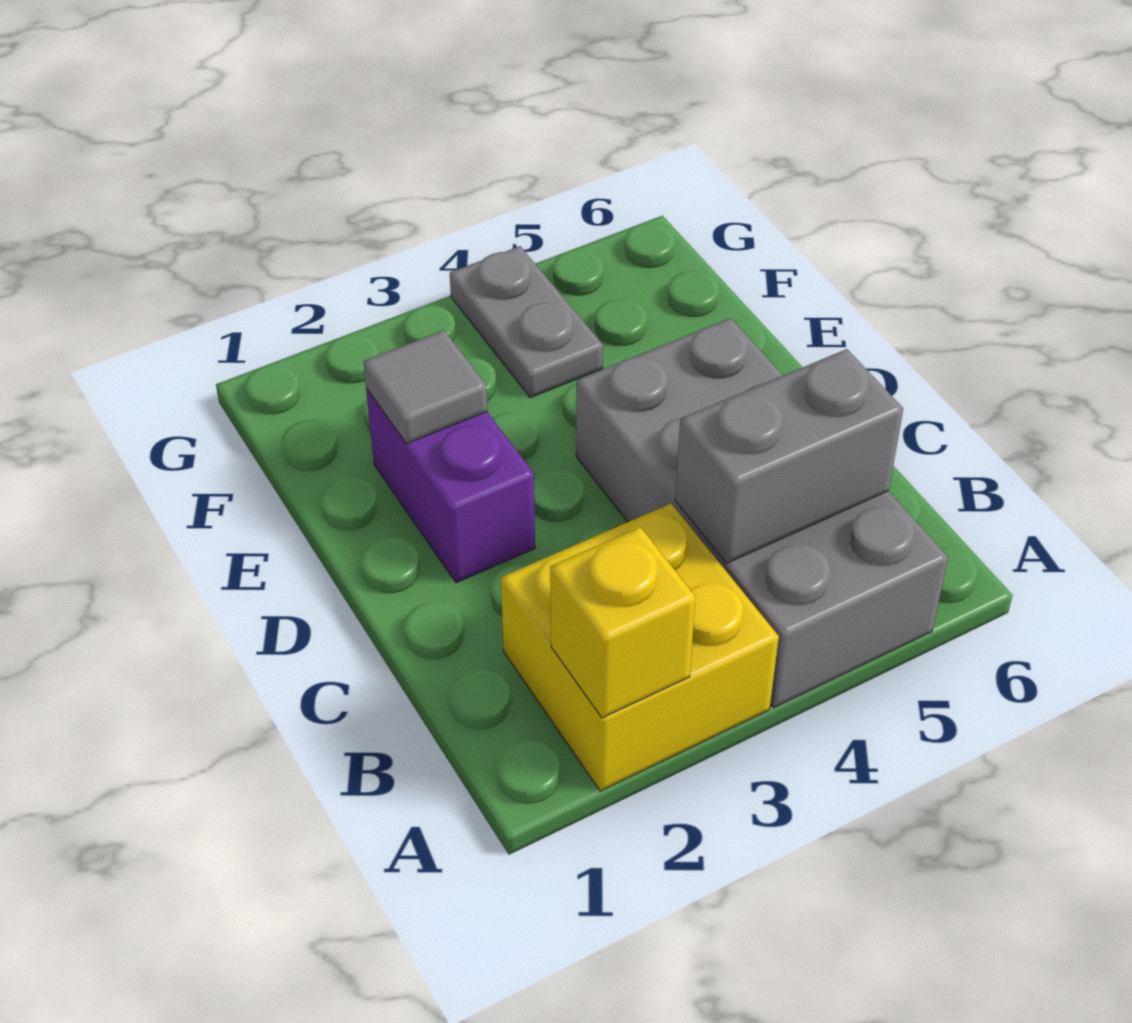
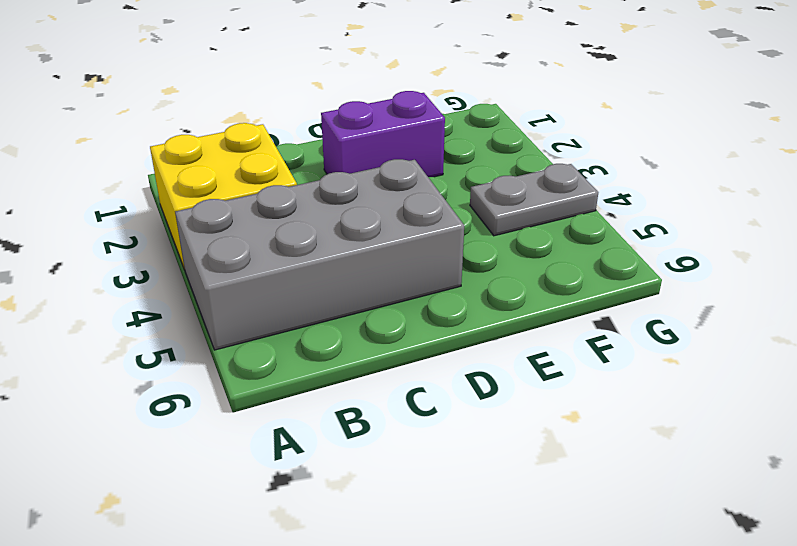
none -> yellow brick A2 level 2
none -> grey brick B4:B5 level 2

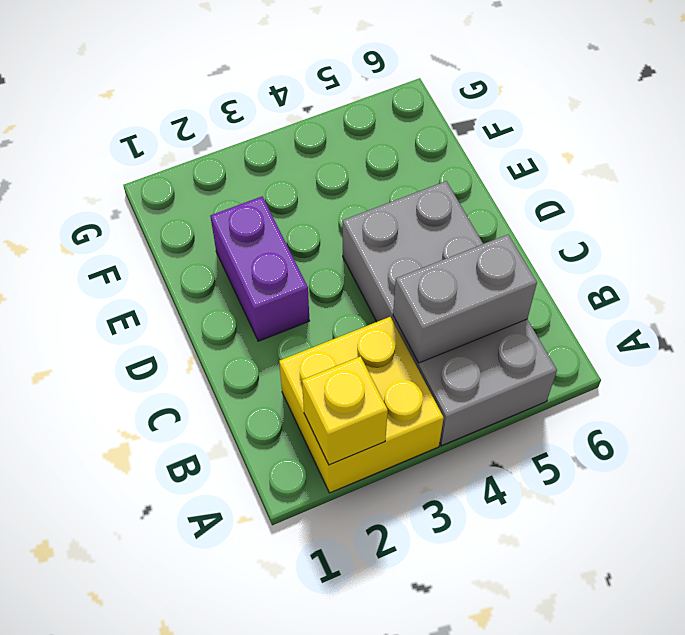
none -> grey plate F4:G4 level 1
none -> grey tile E2 level 2

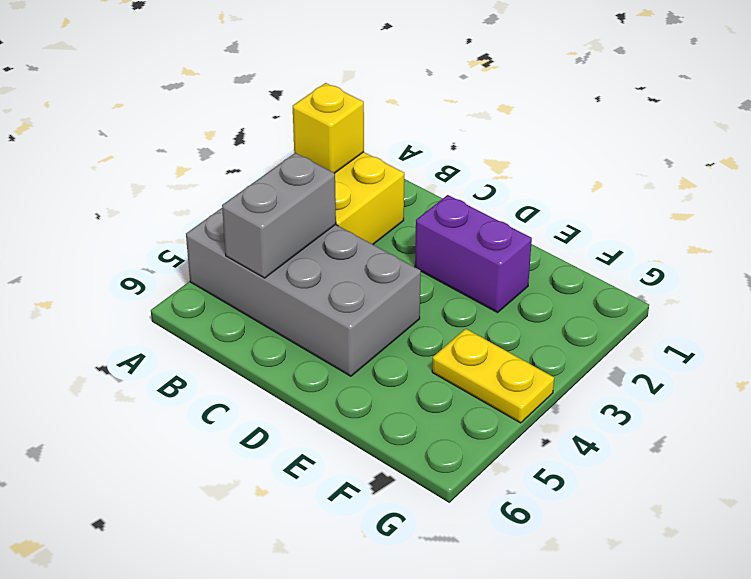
yellow plate F4:G4 level 1 -> grey plate F4:G4 level 1
none -> grey tile E2 level 2

